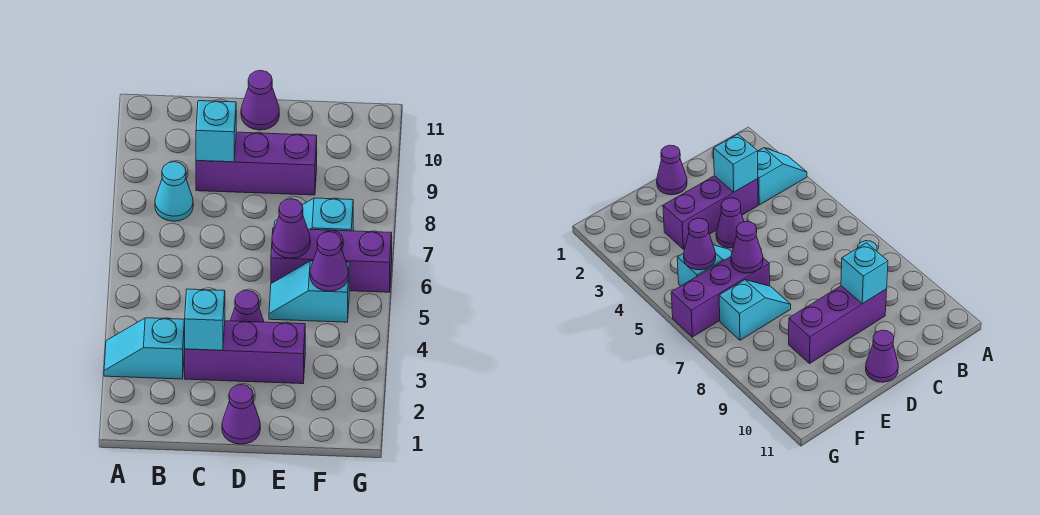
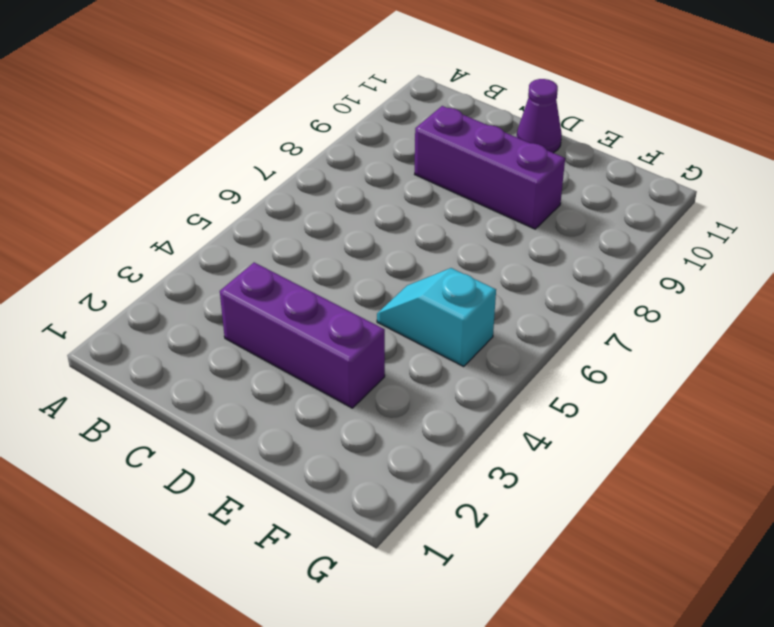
none -> cyan slope A3:B3 level 1 top B
none -> cyan cone B8 level 1
none -> purple cone D1 level 1

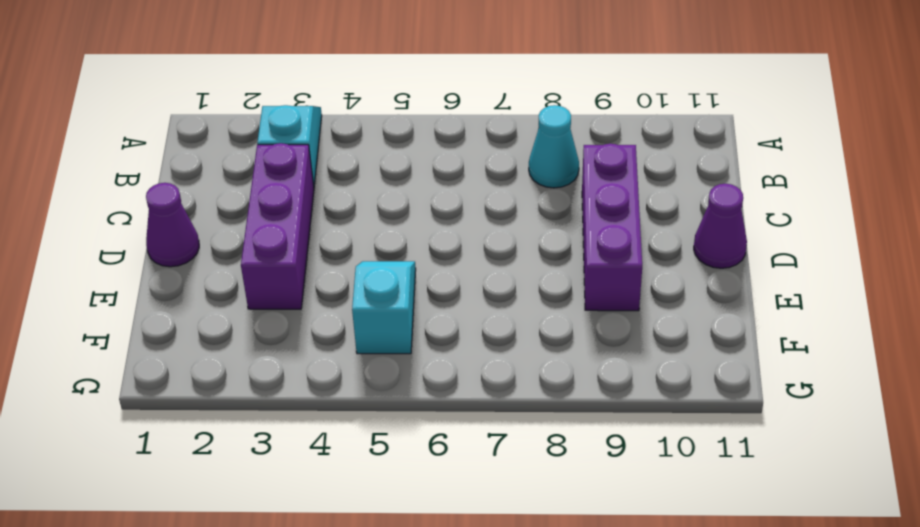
none -> purple cone D4 level 1
none -> purple brick E6:G6 level 1
none -> cyan slope E7:F7 level 1 top F

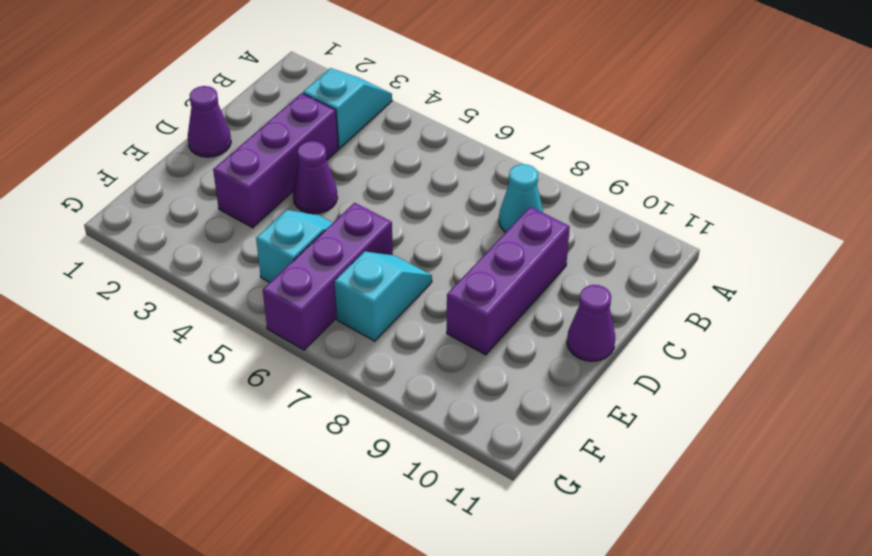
none -> cyan brick C3 level 2
none -> cyan brick C9 level 2
none -> purple cone E6 level 2

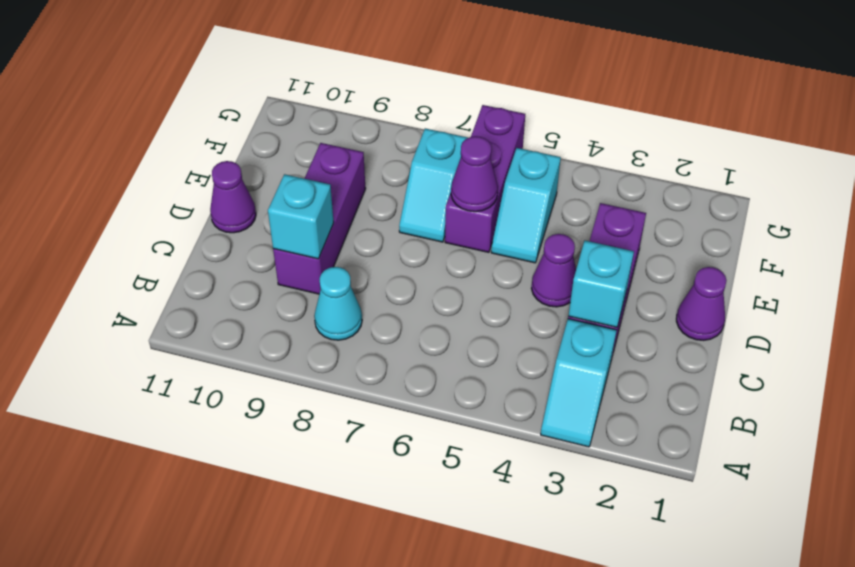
none -> purple cone F5 level 2

